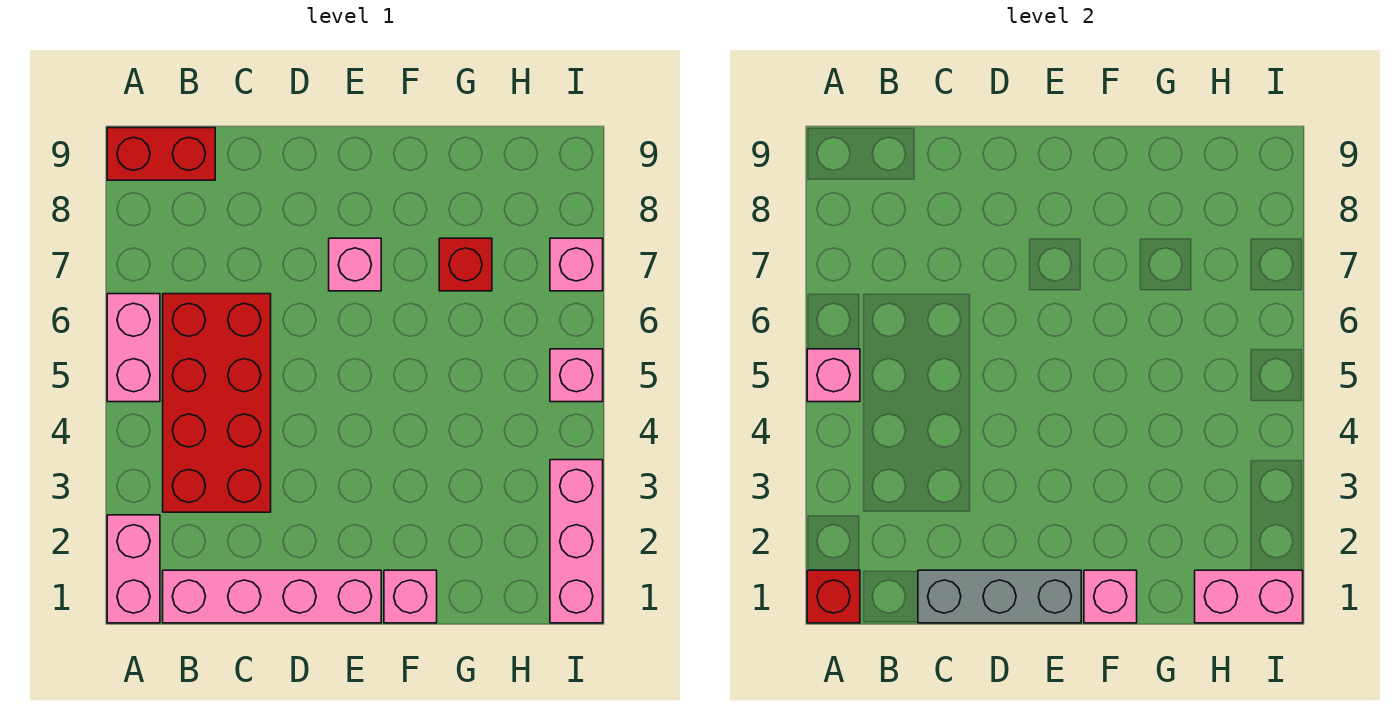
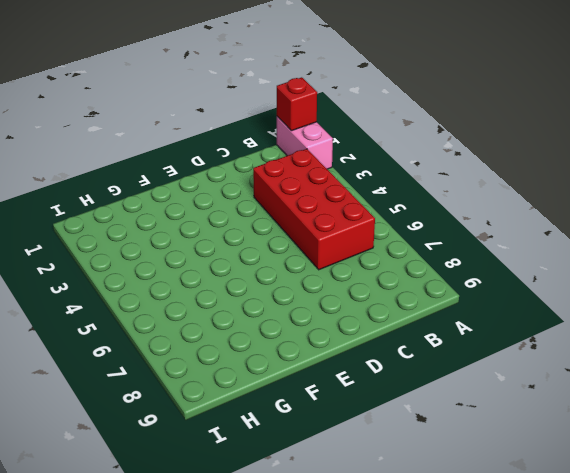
none -> pink brick A5:A6 level 1
none -> red brick A9:B9 level 1
none -> pink brick B1:E1 level 1

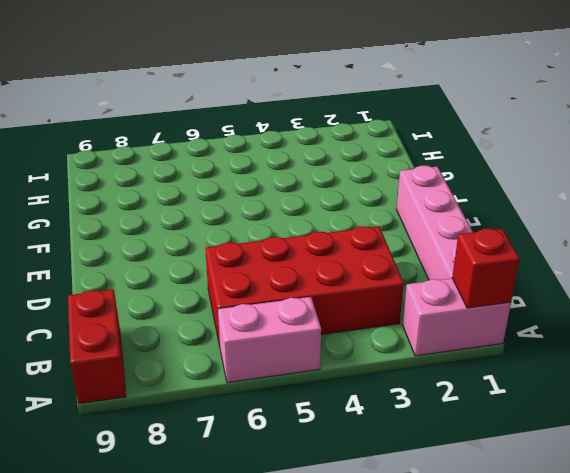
none -> pink brick E7 level 1
none -> pink brick F1 level 1
none -> red brick G7 level 1

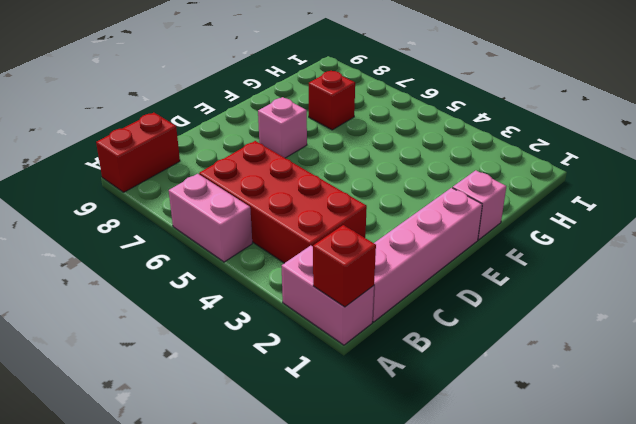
none -> pink brick I1:I3 level 1
none -> pink brick I5 level 1
none -> pink brick I7 level 1

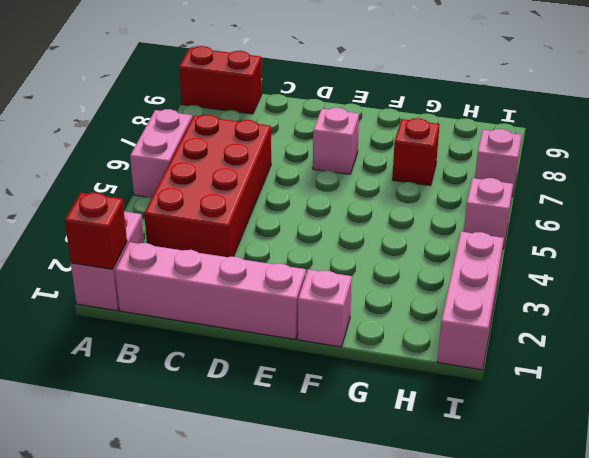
none -> pink brick A5 level 2
none -> grey brick C1:E1 level 2
none -> pink brick F1 level 2

